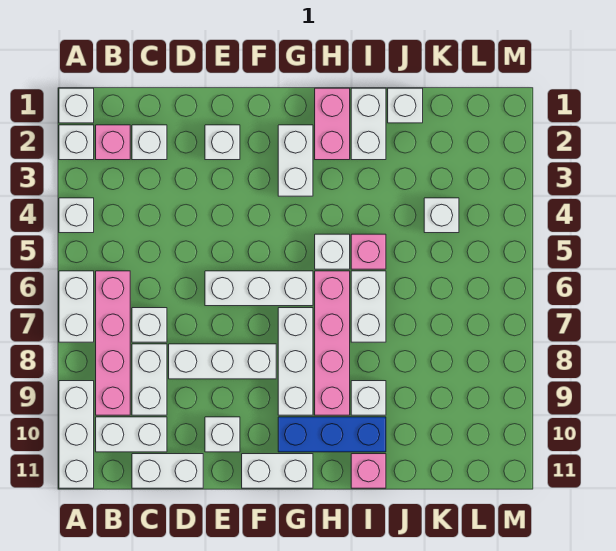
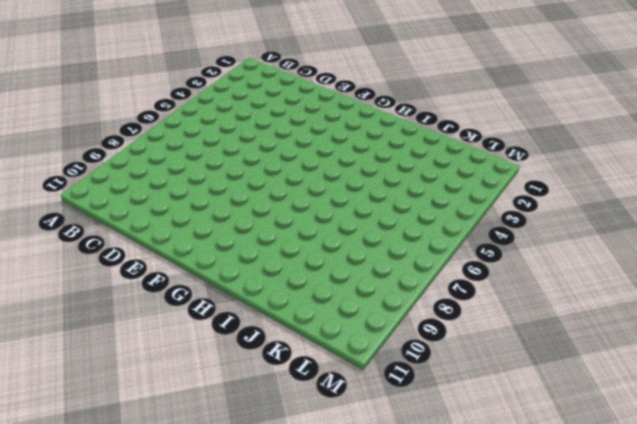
none -> white brick A1 level 1
none -> white brick A2 level 1
none -> white brick A4 level 1
none -> white brick A6:A7 level 1

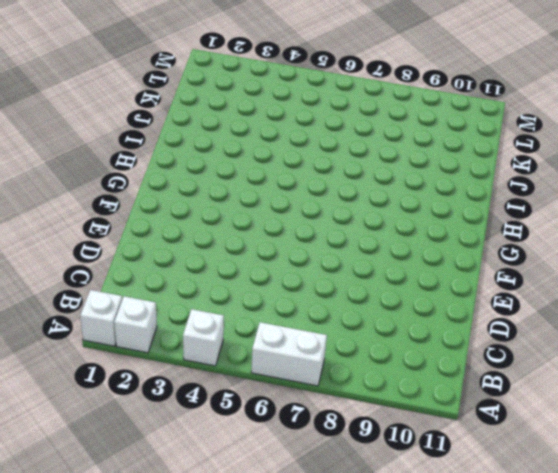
none -> white brick A9:A11 level 1
none -> pink brick B2 level 1
none -> pink brick B6:B9 level 1
none -> white brick B10:C10 level 1

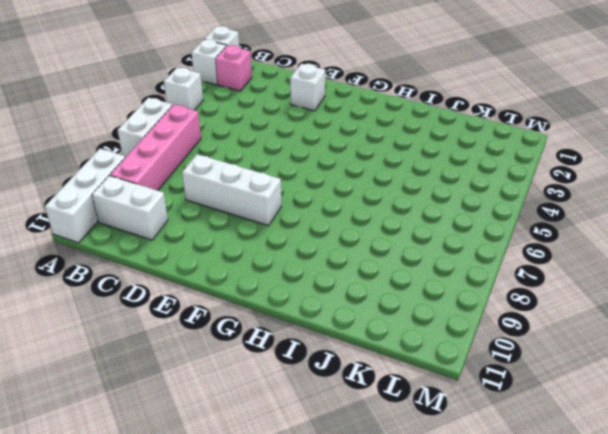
none -> white brick C2 level 1
none -> white brick C7 level 1
none -> white brick C8:C9 level 1
none -> white brick C11:D11 level 1

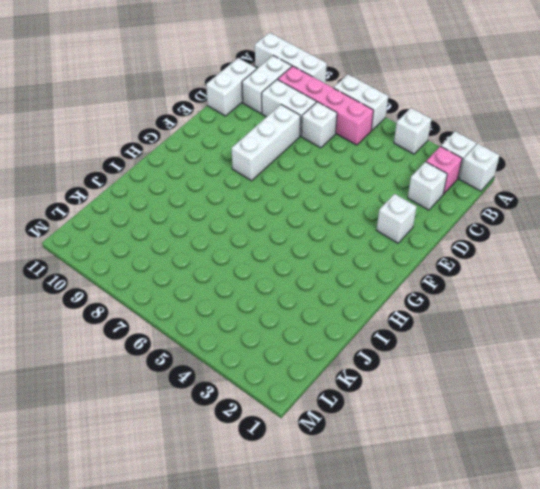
none -> white brick E6:G6 level 1
none -> white brick E10 level 1
none -> white brick F11:G11 level 1
none -> white brick G2:G3 level 1

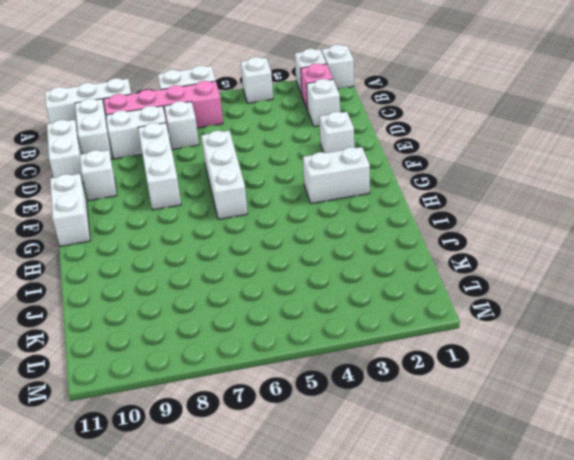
none -> white brick G7:G9 level 1
none -> blue brick G10:I10 level 1
none -> pink brick H1:H2 level 1
none -> white brick H5 level 1

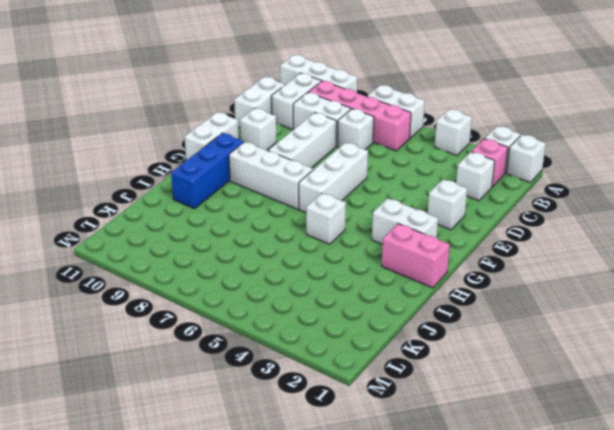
none -> pink brick H6:H9 level 1
none -> white brick I1:I2 level 1
none -> pink brick I5 level 1
none -> white brick I6:I7 level 1

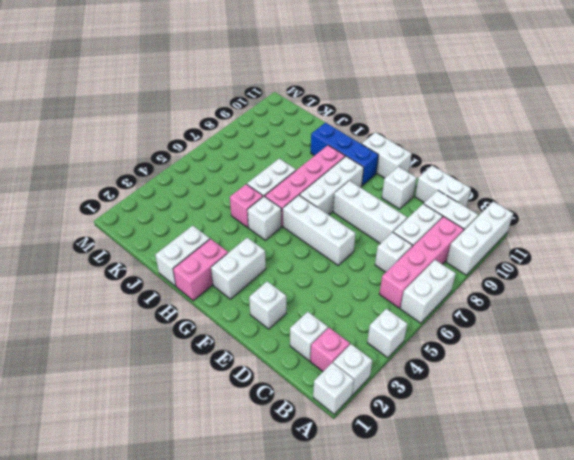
none -> white brick I9 level 1
none -> pink brick I11 level 1
none -> white brick J1 level 1
none -> white brick K4 level 1

